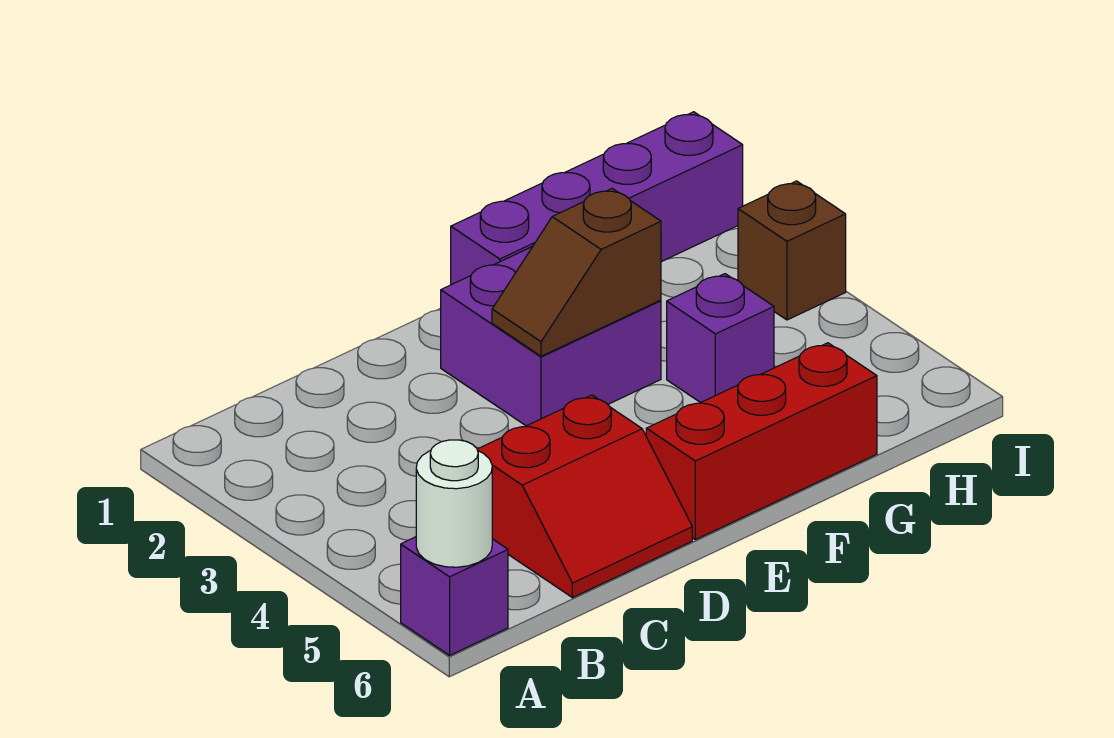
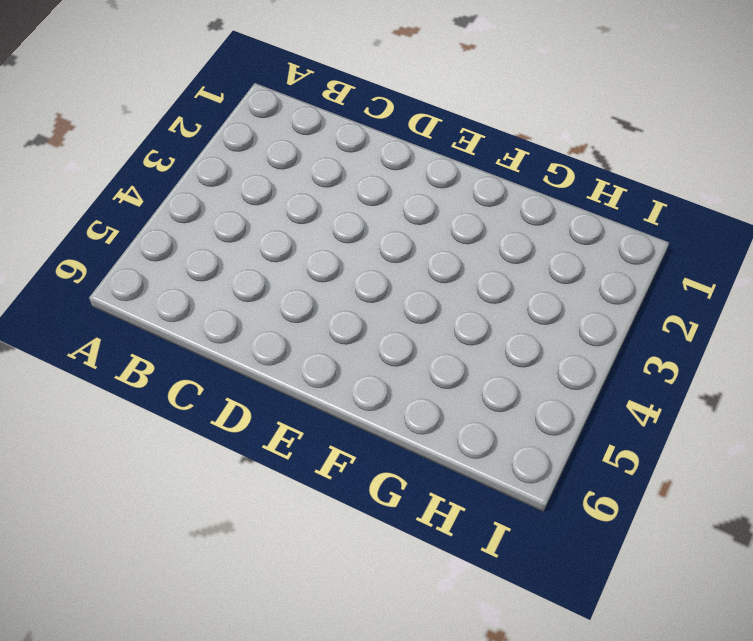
none -> purple brick A6 level 1
none -> red slope C5:D6 level 1 top 5

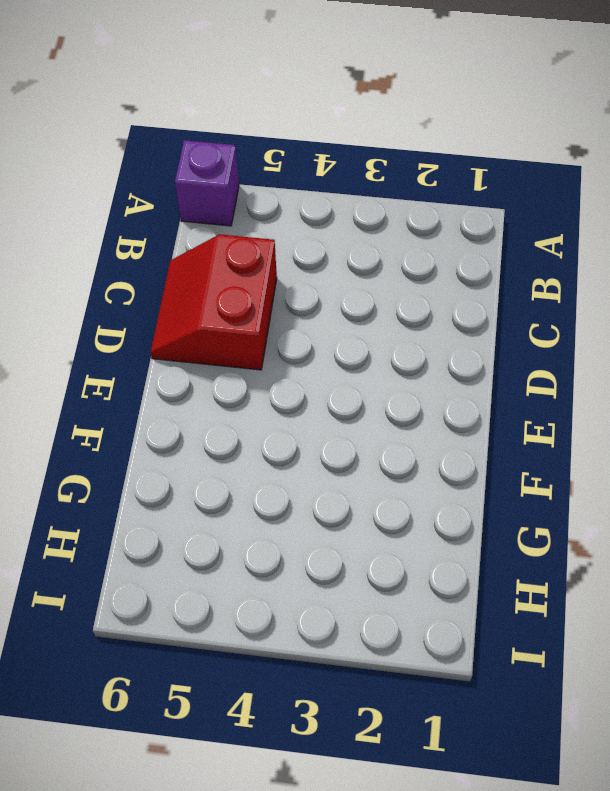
none -> purple brick E2:F3 level 1
none -> red brick E6:G6 level 1

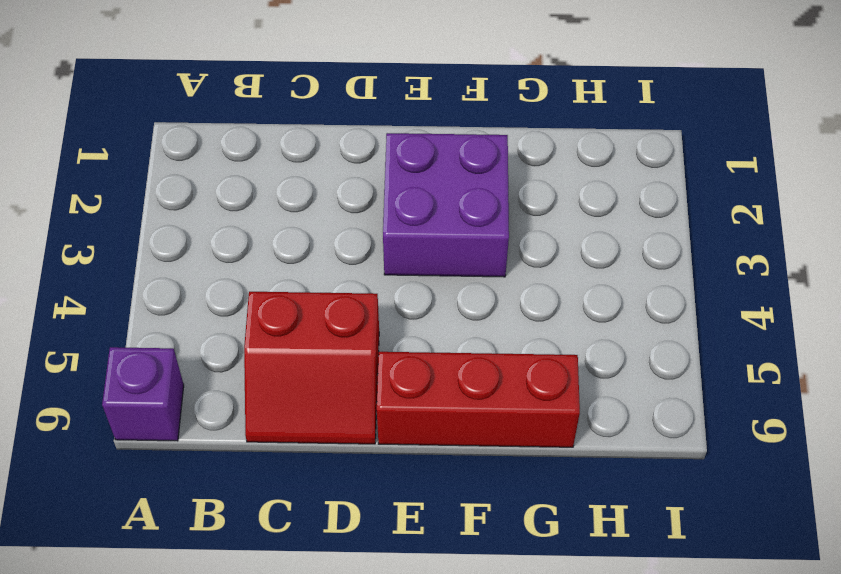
none -> purple brick F1:I1 level 1
none -> purple brick G4 level 1

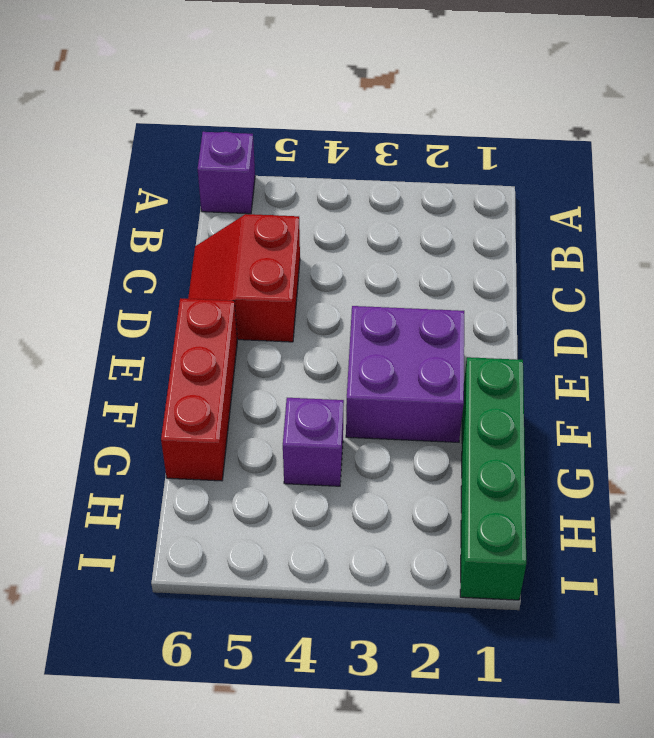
green brick F1:I1 level 1 -> purple brick F1:I1 level 1
none -> brown brick I3 level 1
none -> white round brick A6 level 2

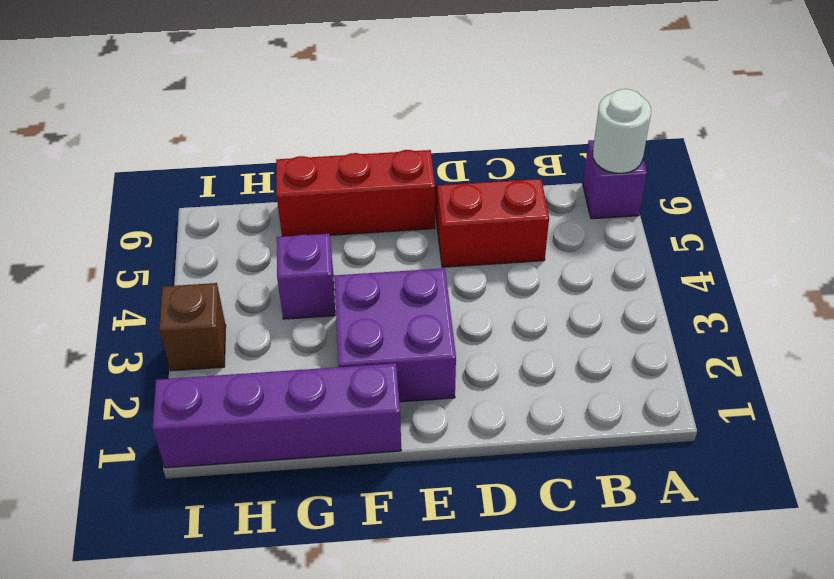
none -> brown slope E3:F3 level 2 top F

